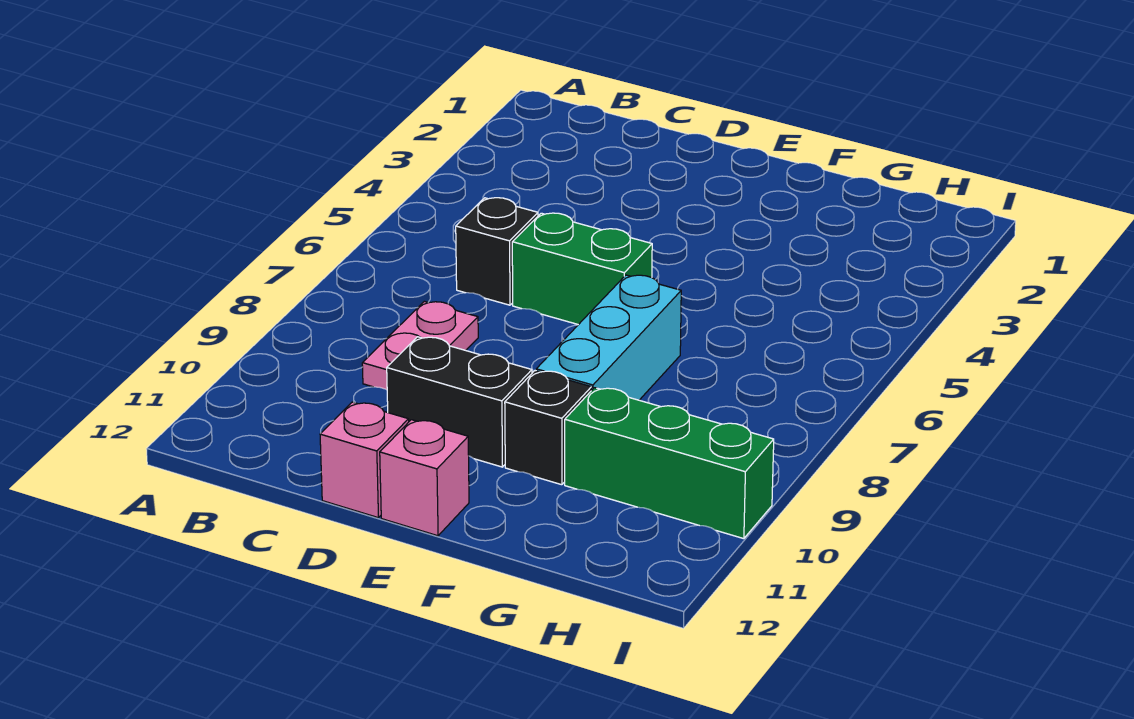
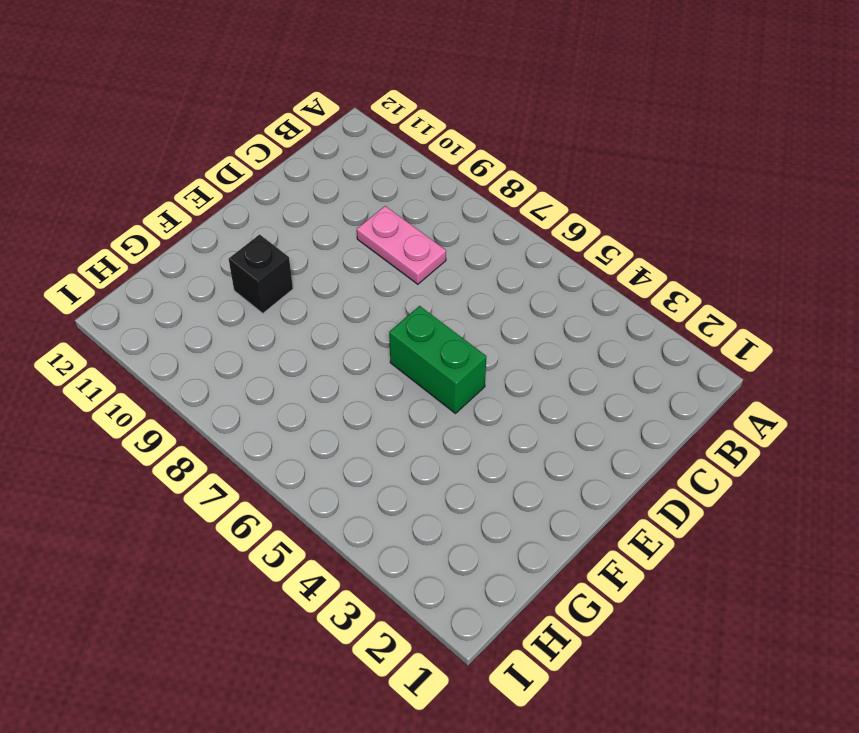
green brick E5:E6 level 1 -> green brick D6:E6 level 1
none -> black brick C6 level 1
none -> black brick D10:E10 level 1

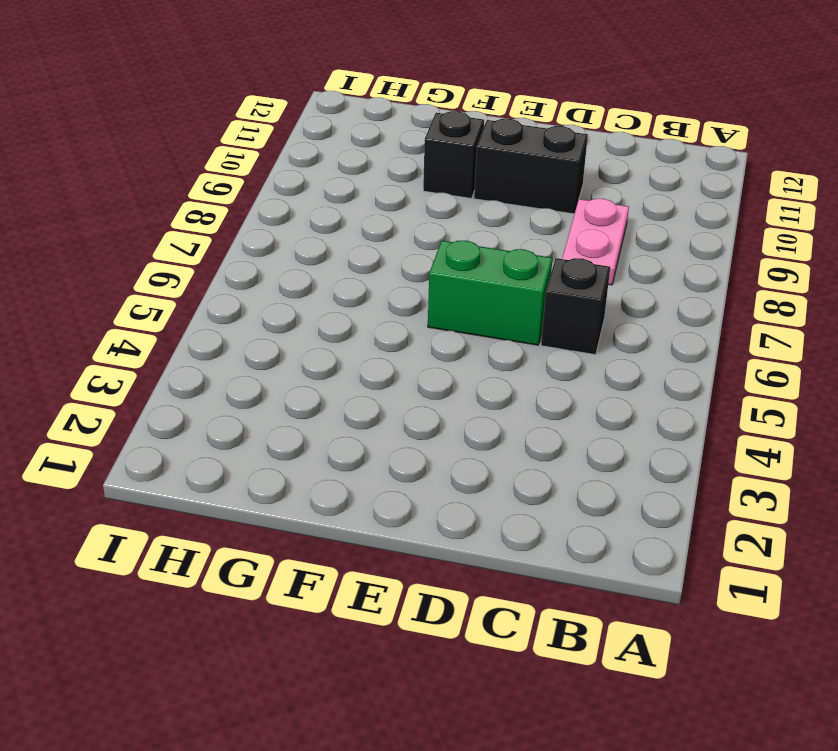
none -> pink brick D12 level 1
none -> pink brick E12 level 1

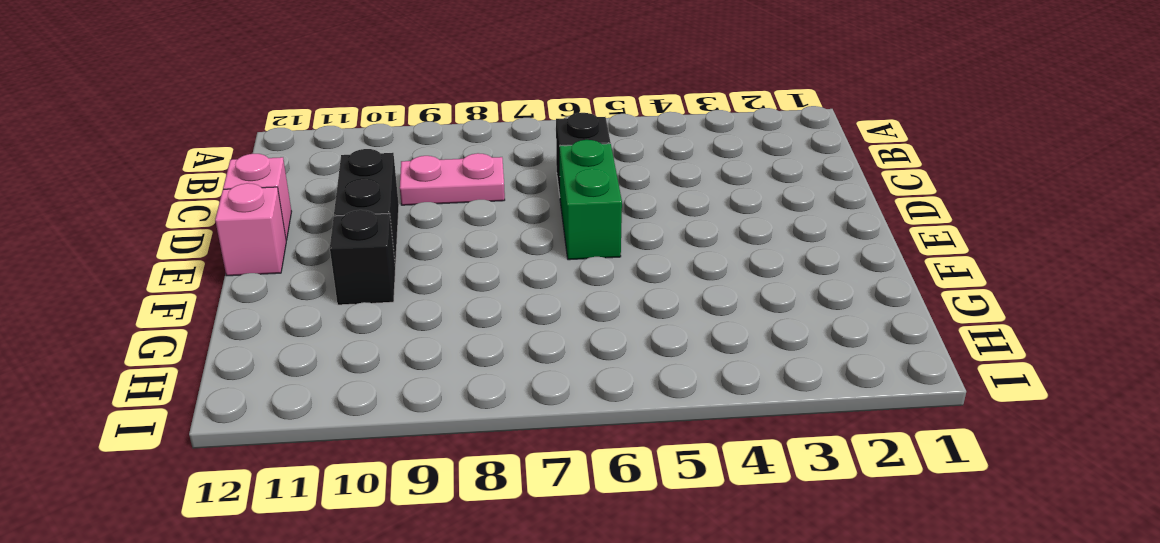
none -> cyan brick F7:F9 level 1
none -> green brick G10:I10 level 1

